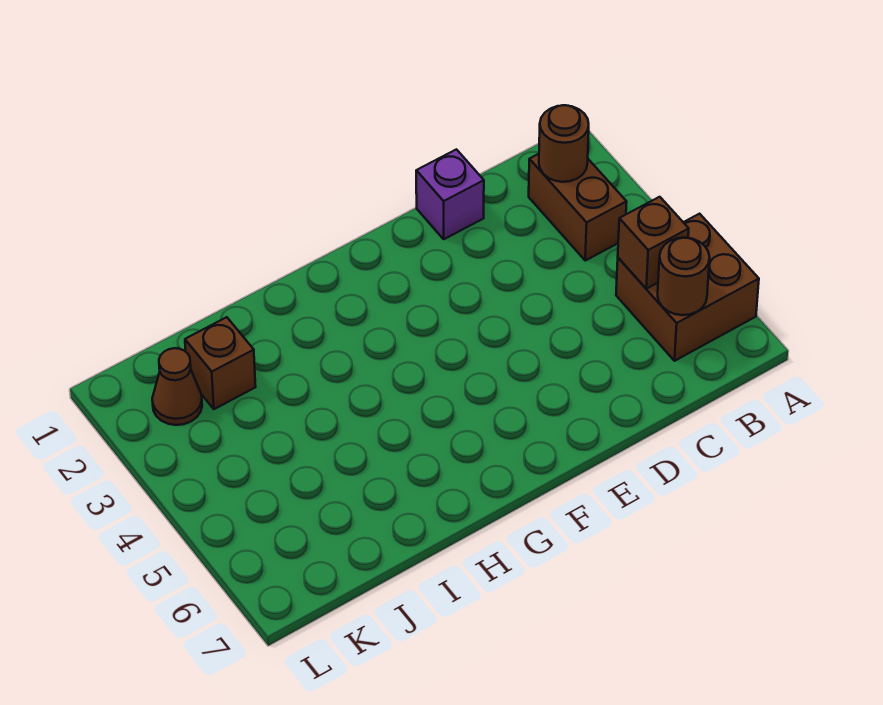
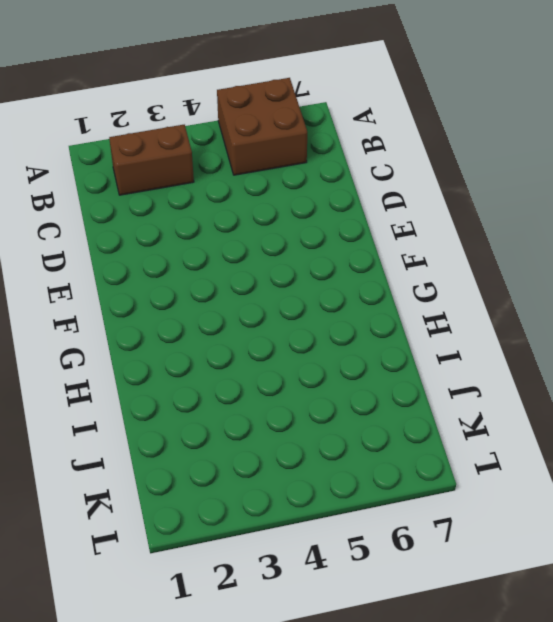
none -> purple brick D1 level 1
none -> brown brick J2 level 1

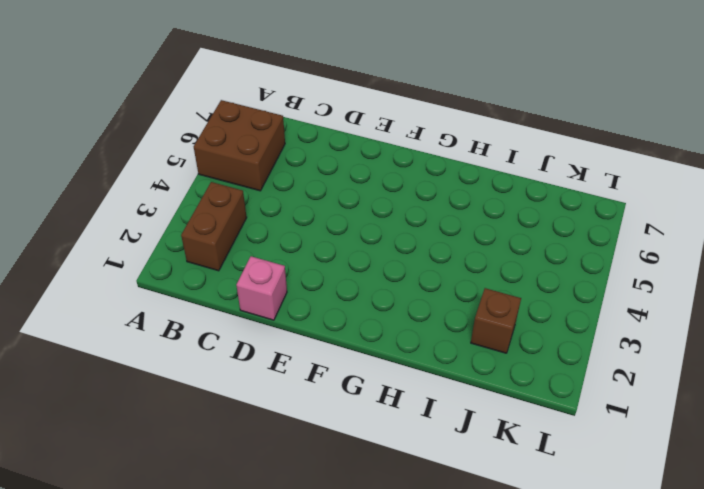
pink brick D1 level 1 -> purple brick D1 level 1
none -> brown cone K2 level 1
none -> brown round brick B2 level 2

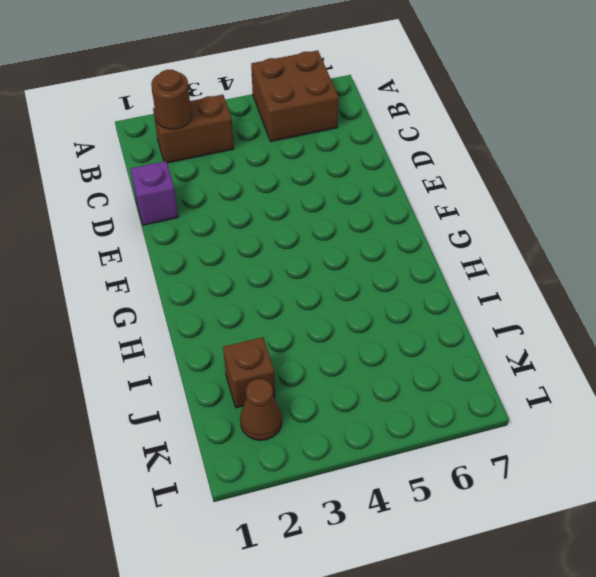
none -> brown brick B5 level 2
none -> brown round brick B6 level 2

